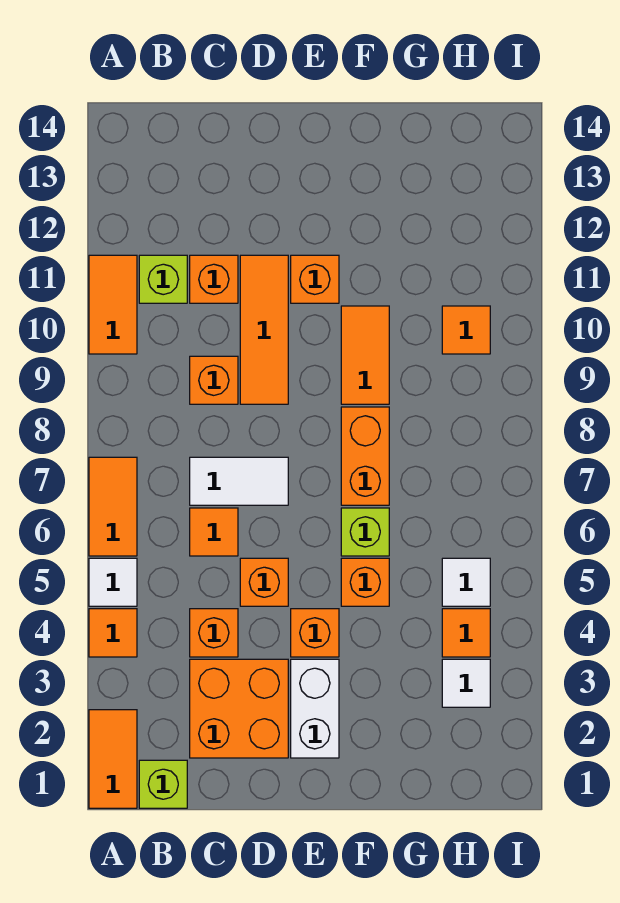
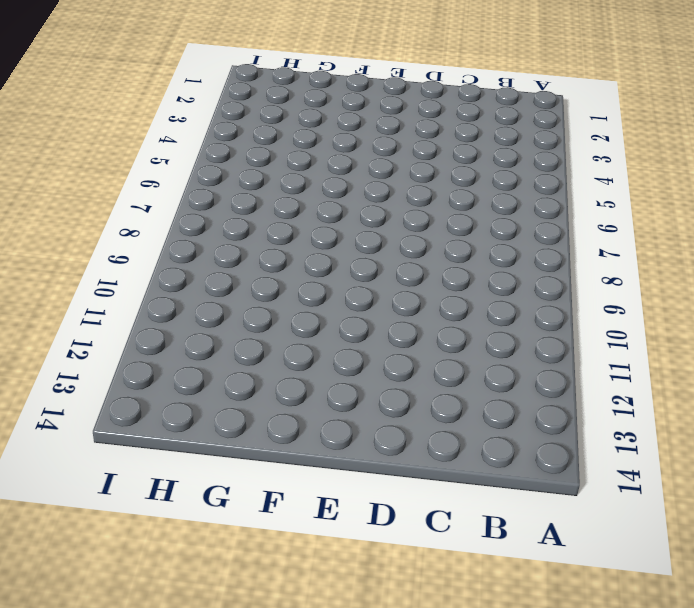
none -> orange tile A1:A2 level 1
none -> orange tile A4 level 1
none -> white tile A5 level 1

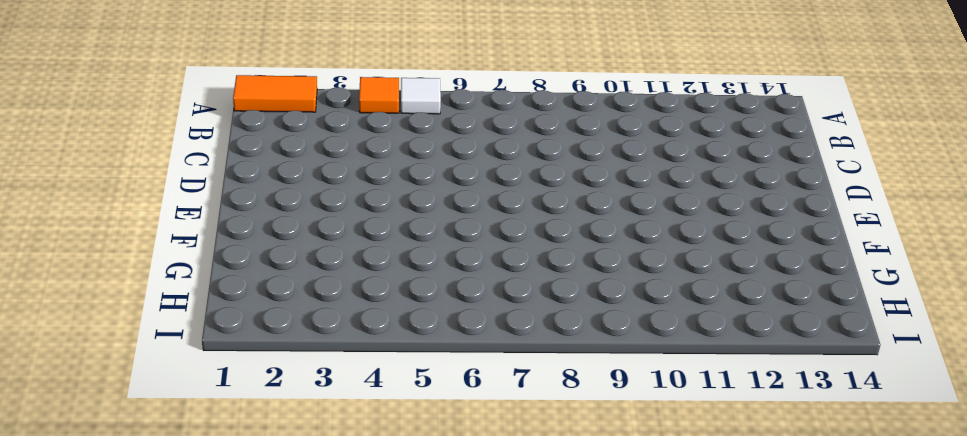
none -> orange tile A6:A7 level 1
none -> orange tile A10:A11 level 1
none -> lime brick B1 level 1

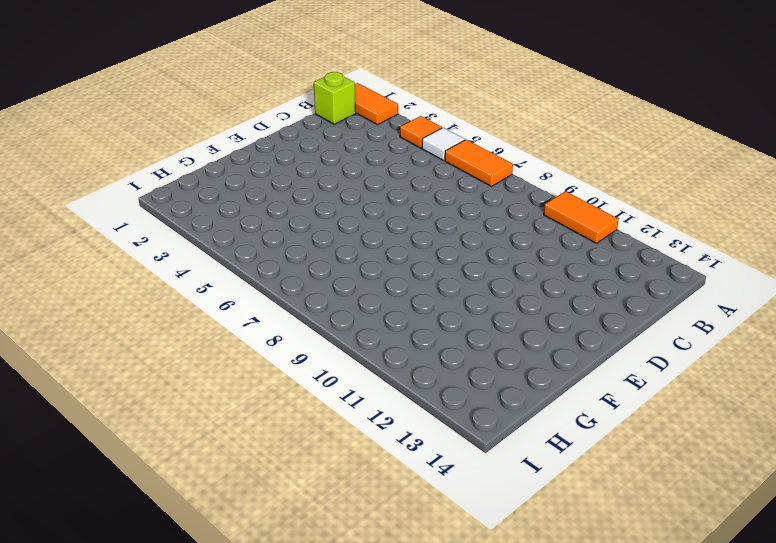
none -> lime brick B11 level 1
none -> orange brick C2:D3 level 1
none -> orange brick C4 level 1

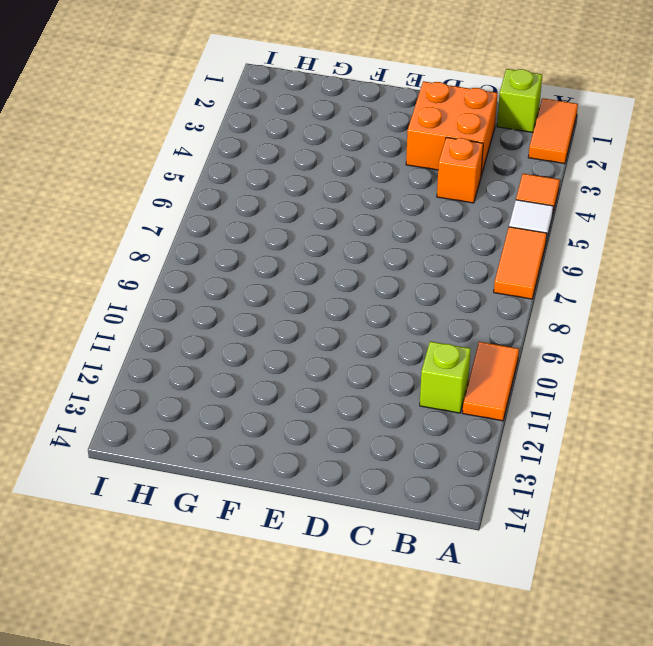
none -> orange tile C6 level 1
none -> white tile C7:D7 level 1
none -> orange brick C9 level 1

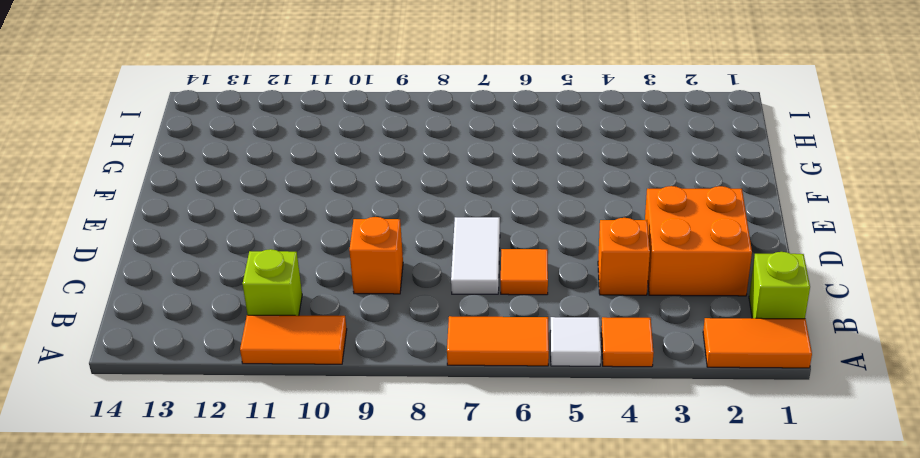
none -> orange brick C11 level 1
none -> orange brick D5 level 1
none -> orange tile D9:D11 level 1

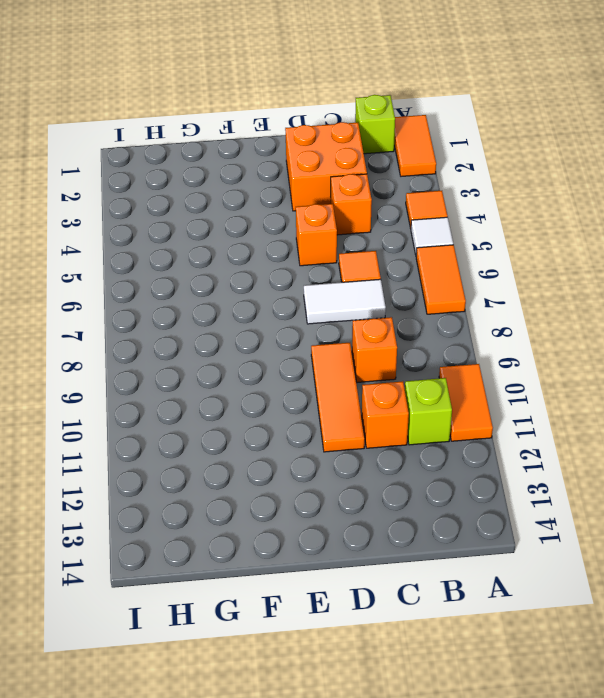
none -> white brick E2:E3 level 1
none -> orange brick E4 level 1
none -> orange brick E11 level 1

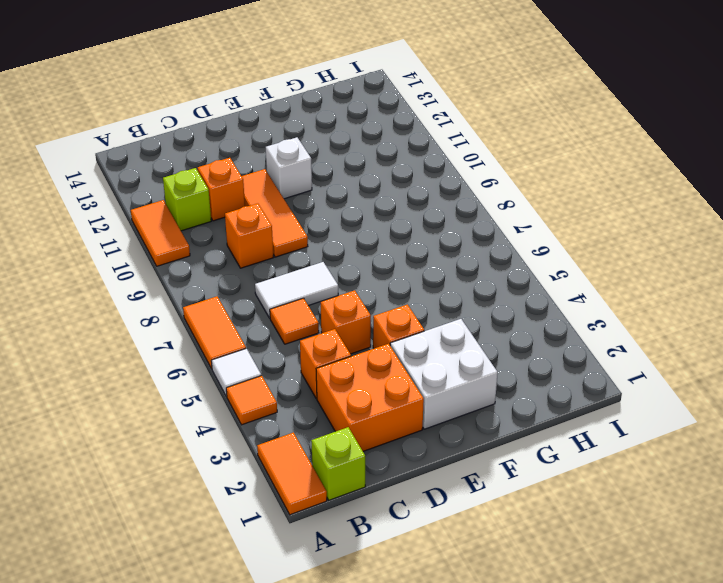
white brick E2:F3 level 1 -> white brick E2:E3 level 1
white brick E11 level 1 -> orange brick E11 level 1
none -> orange brick F5 level 1
none -> lime brick F6 level 1
none -> orange brick F7:F8 level 1

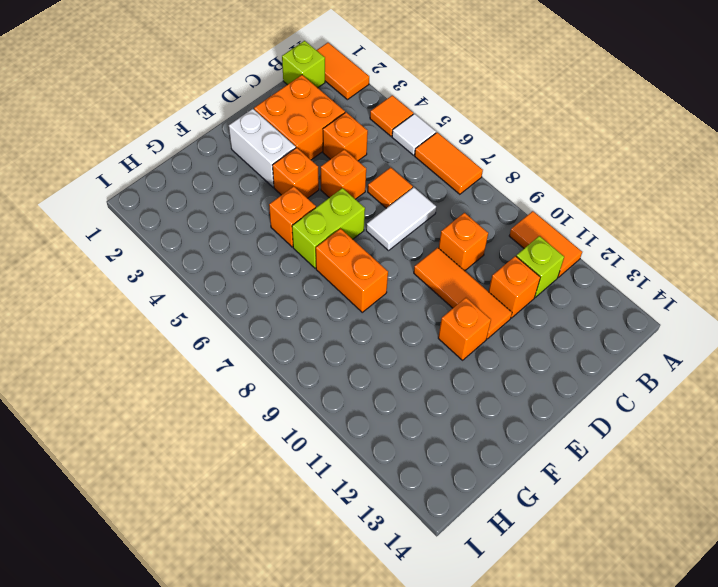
lime brick E6:F6 level 1 -> lime brick F6 level 1
none -> orange tile F9:F10 level 1
none -> white tile H3 level 1
none -> orange tile H4 level 1

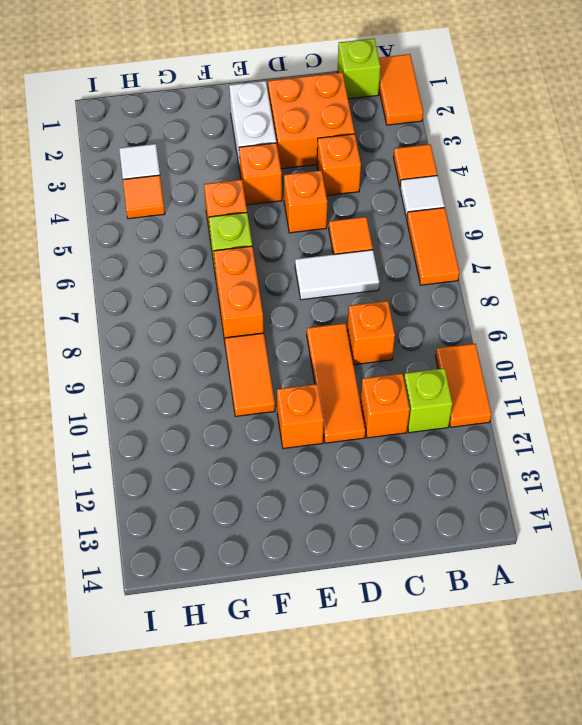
none -> white tile H5 level 1
none -> orange tile H10 level 1

